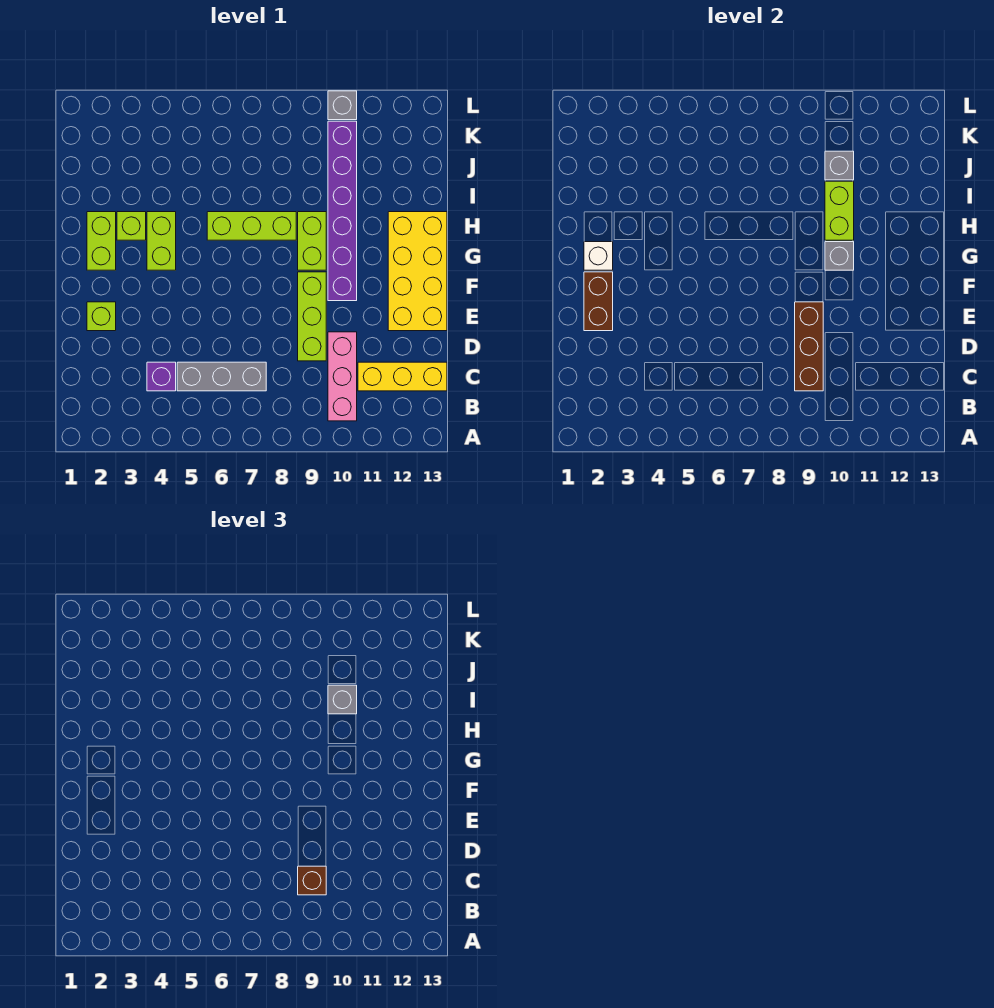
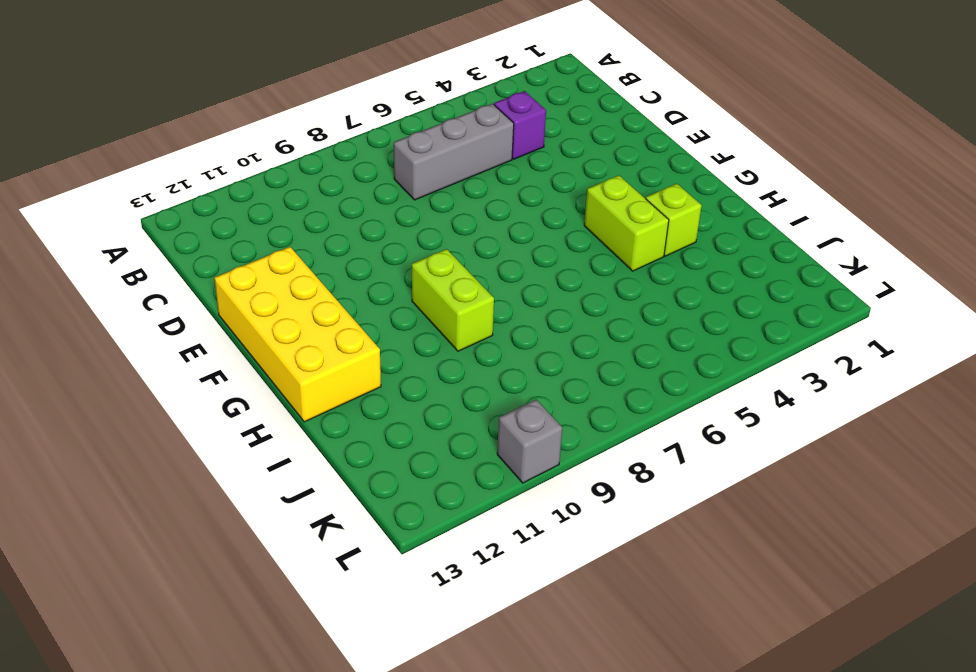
none -> pink brick B10:D10 level 1
none -> yellow brick C11:C13 level 1
none -> lime brick D9:F9 level 1

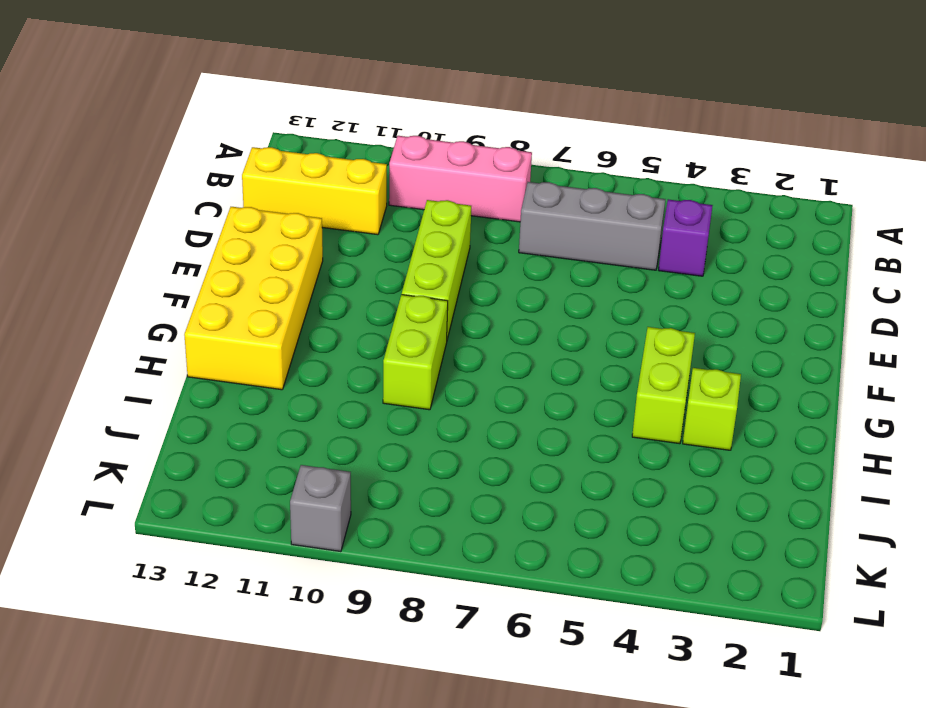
pink brick B8:B10 level 1 -> pink brick B10:D10 level 1
none -> lime brick E2 level 1
none -> purple brick F10:K10 level 1
none -> lime brick G2:H2 level 1

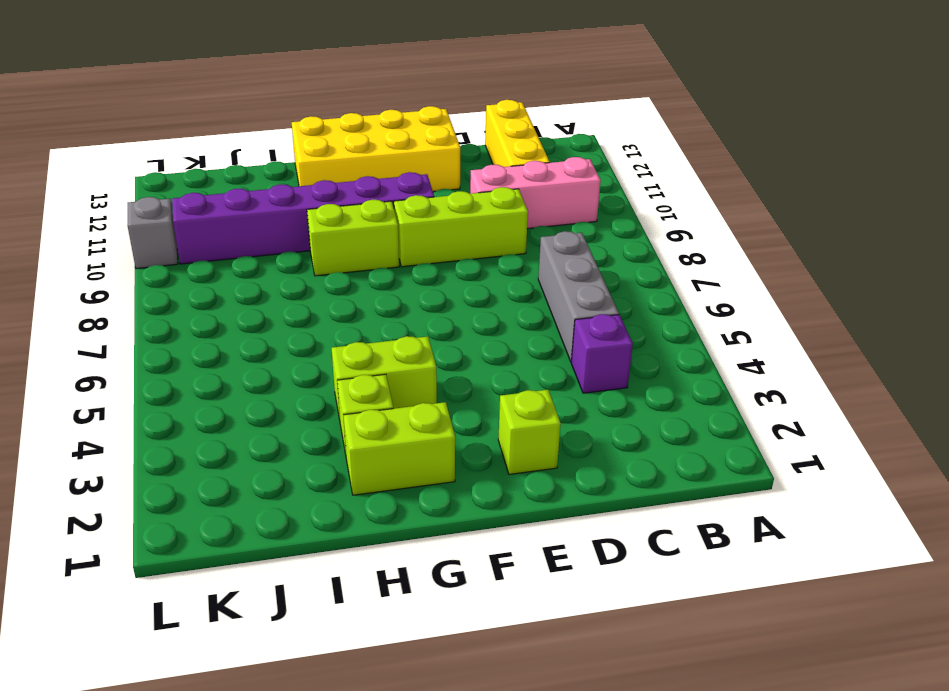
none -> lime brick H6:H8 level 1
none -> brown brick C9:E9 level 2
none -> brown brick E2:F2 level 2

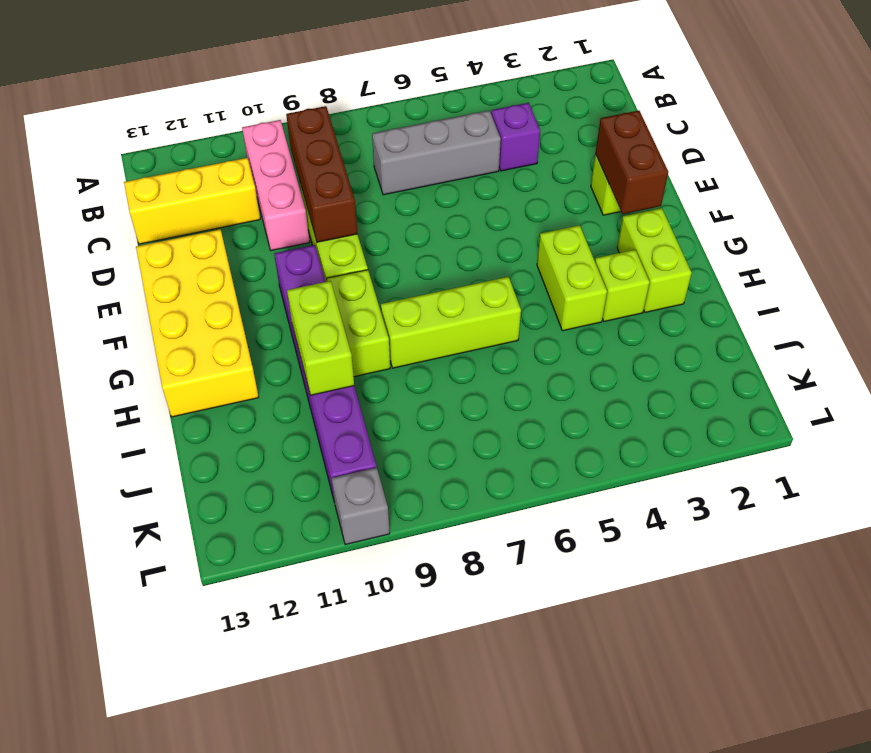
none -> white brick G2 level 2
none -> grey brick G10 level 2
none -> grey brick J10 level 2

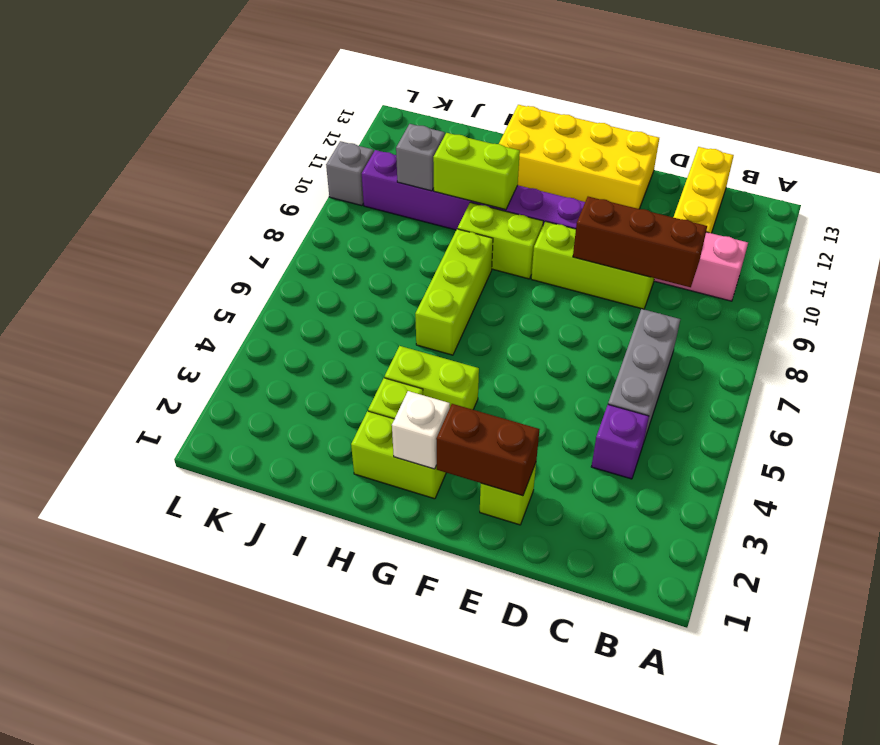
none -> grey brick G10 level 2
none -> brown brick C9 level 3
none -> grey brick I10 level 3

